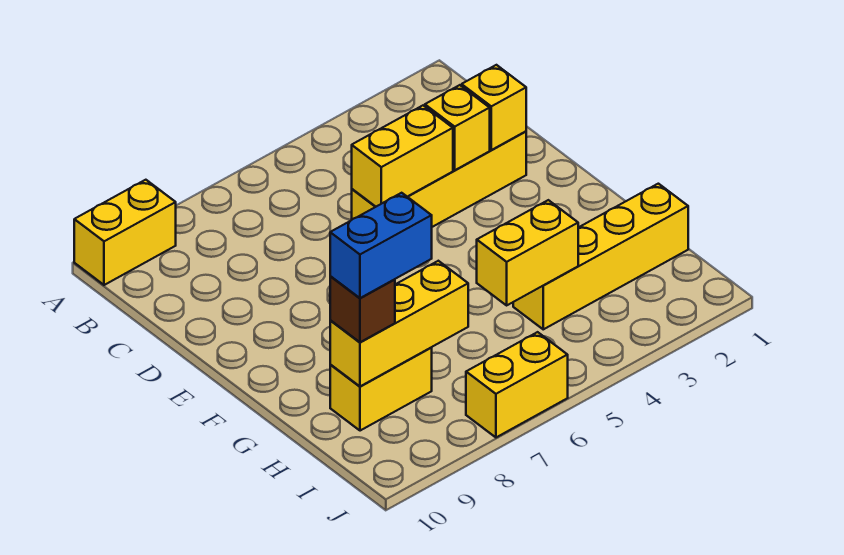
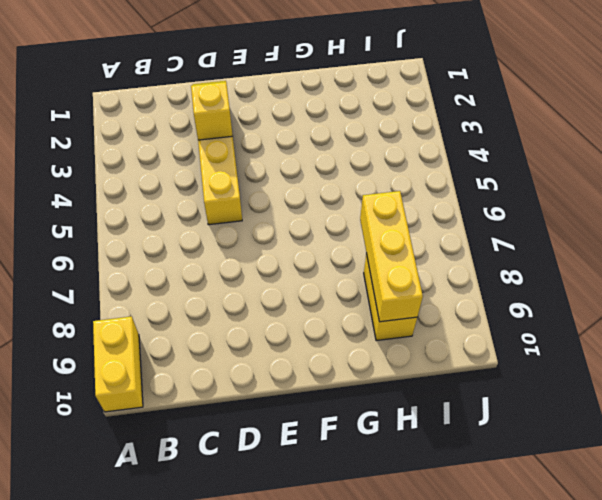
none -> yellow brick H1:H4 level 1
none -> yellow brick J6:J7 level 1
none -> yellow brick D2 level 2

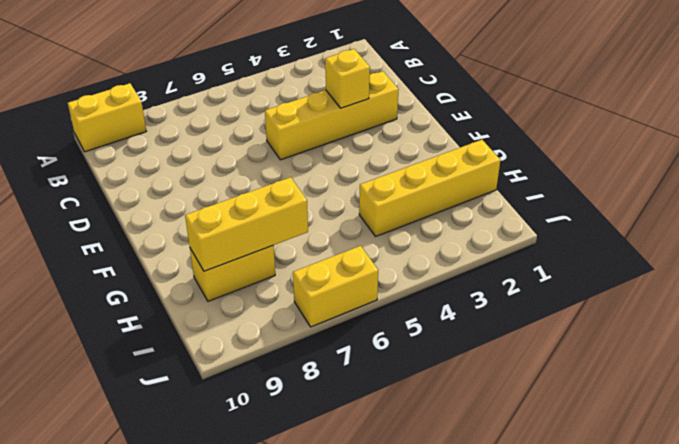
none -> yellow brick D2 level 2
none -> yellow brick D4:D5 level 2
none -> yellow brick H4:H5 level 2

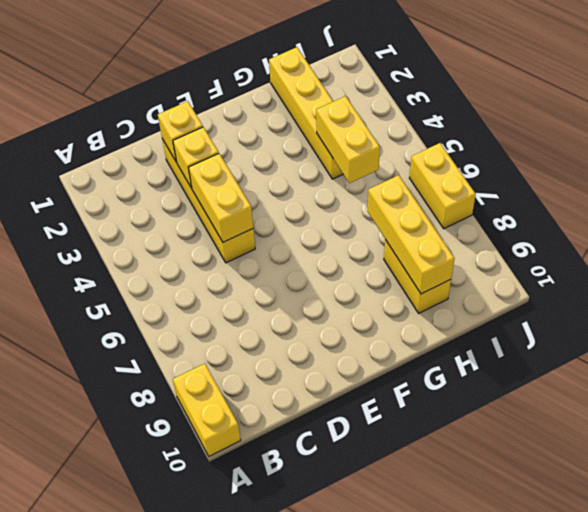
none -> brown brick H9 level 3
none -> blue brick H8:H9 level 4

